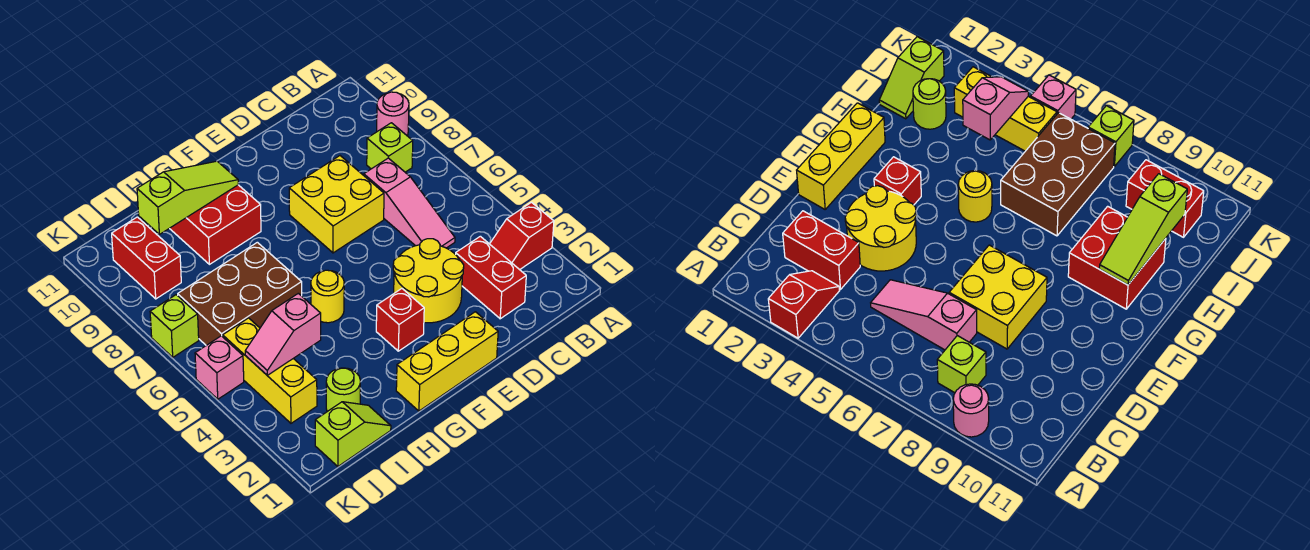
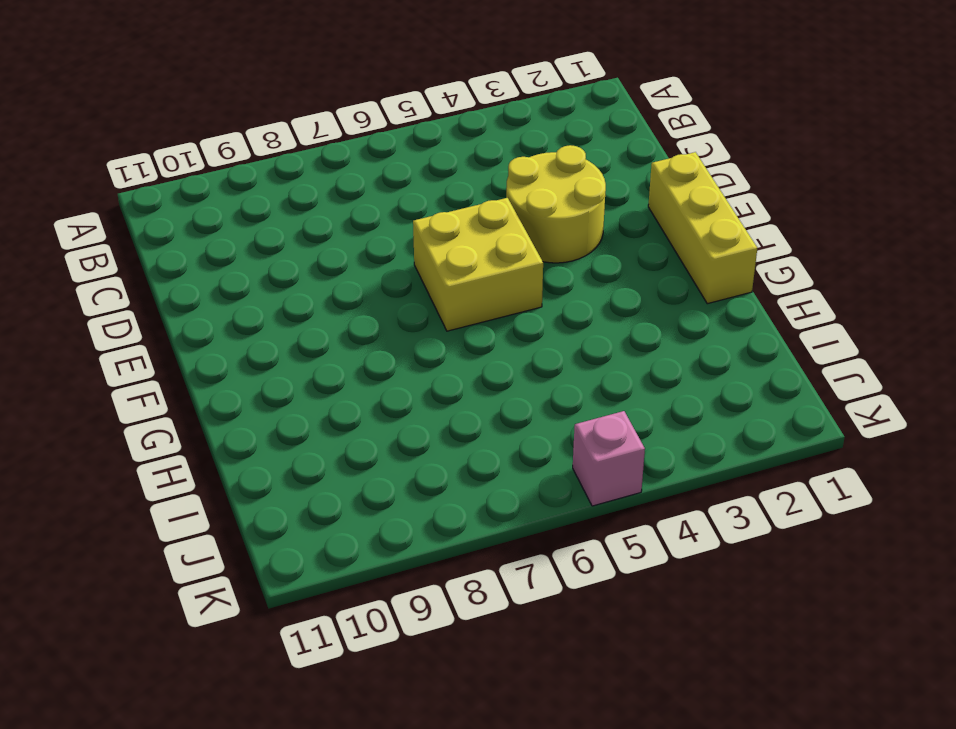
yellow brick E5:F6 level 1 -> yellow brick D7:E8 level 1
none -> red slope A3:B3 level 1 top A
none -> pink round brick A9 level 1
none -> lime brick B8 level 1

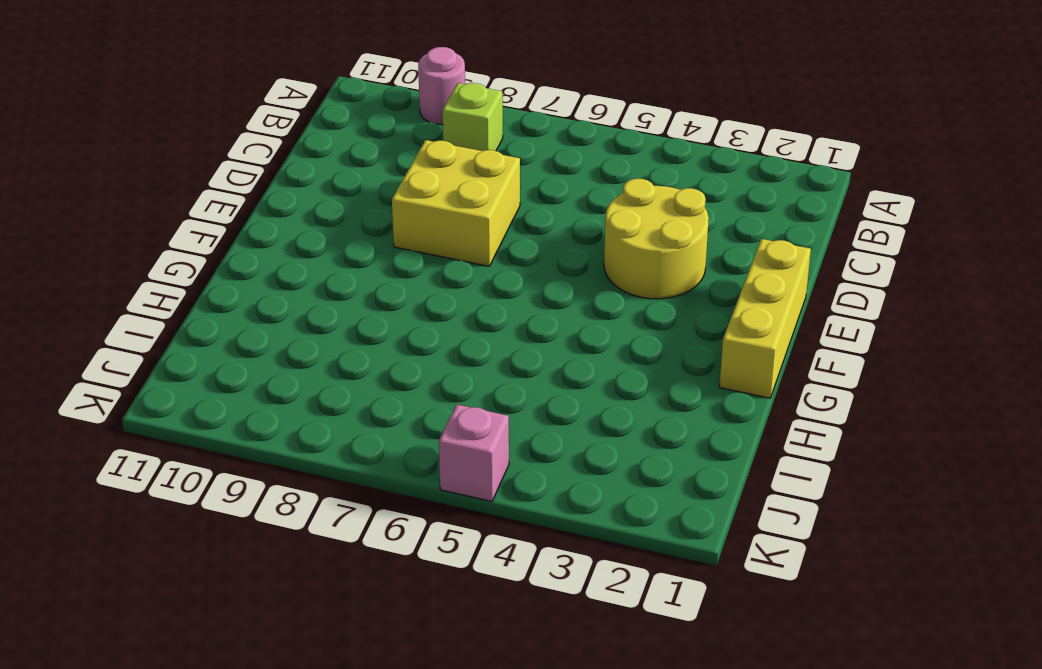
none -> red slope A3:B3 level 1 top A
none -> red brick C2:C3 level 1
none -> pink slope C5:C7 level 1 top 7

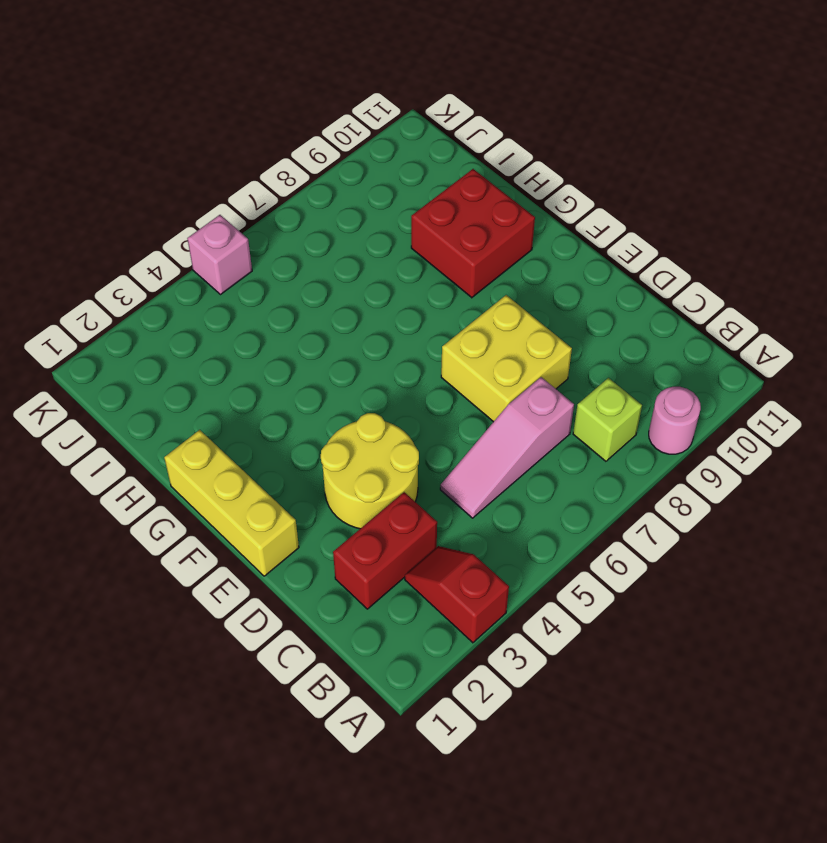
none -> red brick F3 level 1
none -> yellow round brick G5 level 1
none -> brown brick H6:J7 level 1

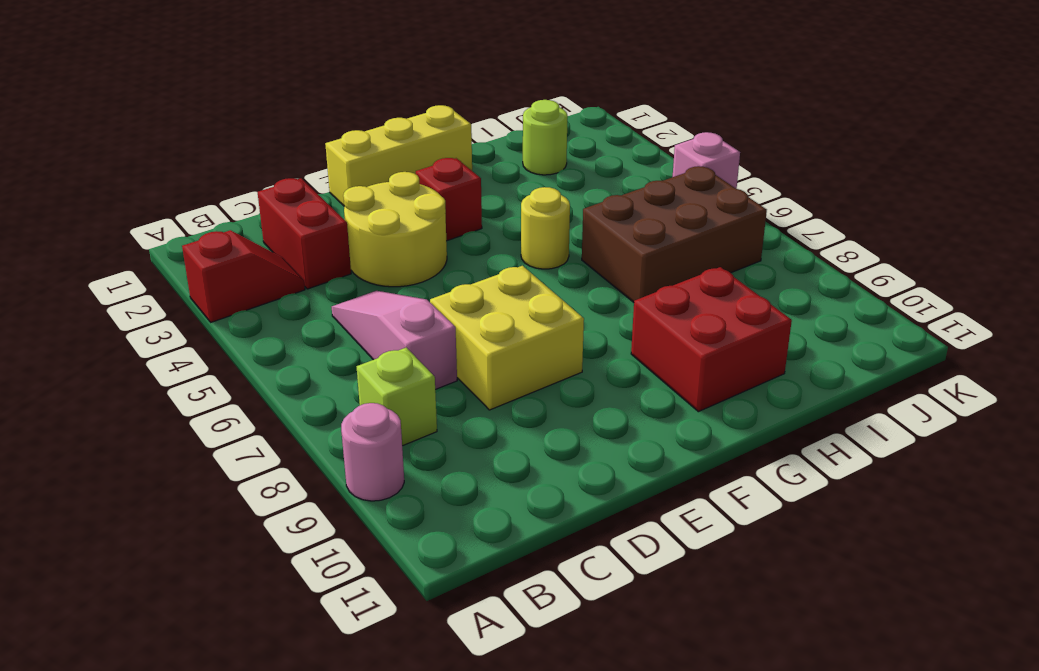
none -> lime slope I1:J1 level 1 top J
none -> yellow brick J3:J5 level 1
none -> red brick J9:J10 level 1

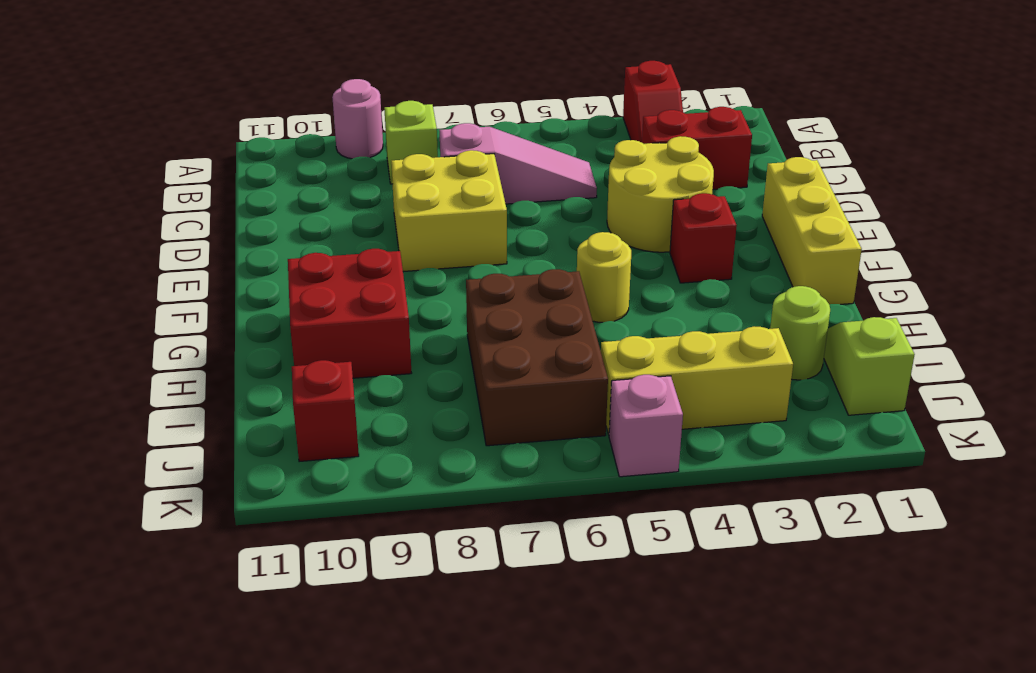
red brick J10 level 1 -> red brick J9:J10 level 1
none -> lime brick K7 level 1
none -> lime slope G10:I10 level 2 top I
none -> pink slope I4:J4 level 2 top I

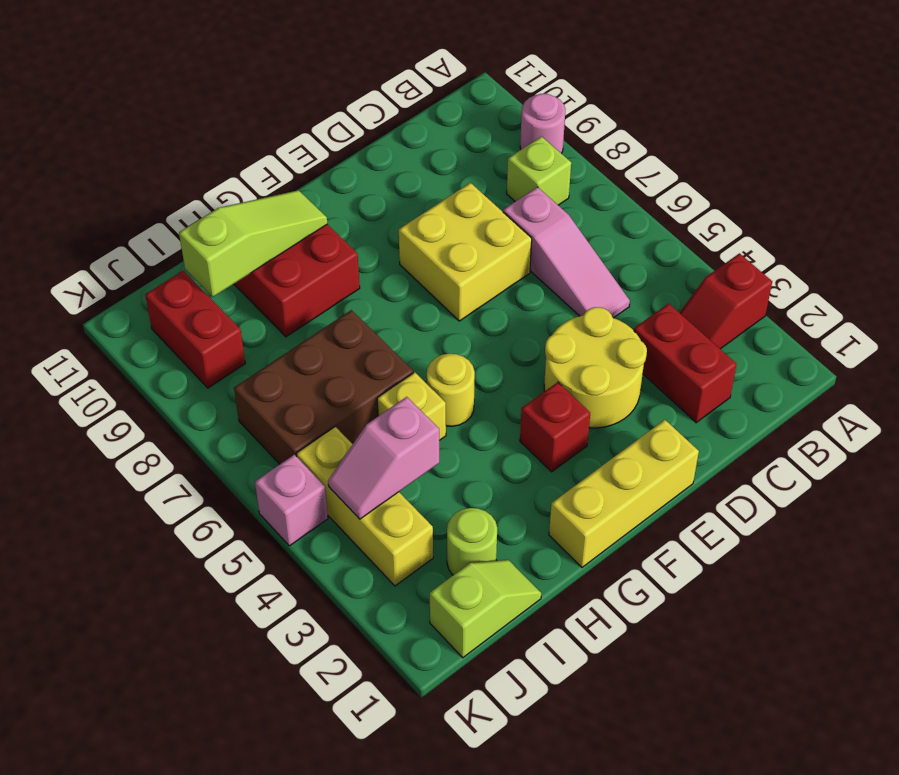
yellow brick H5 level 1 -> none
none -> lime brick K7 level 1

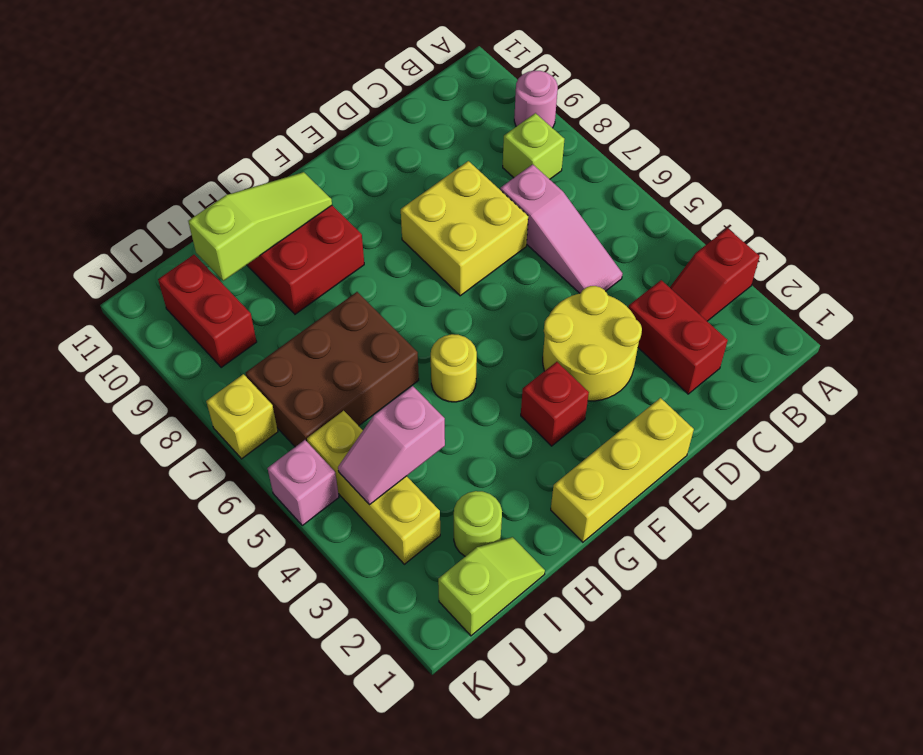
yellow brick K7 level 1 -> lime brick K7 level 1

